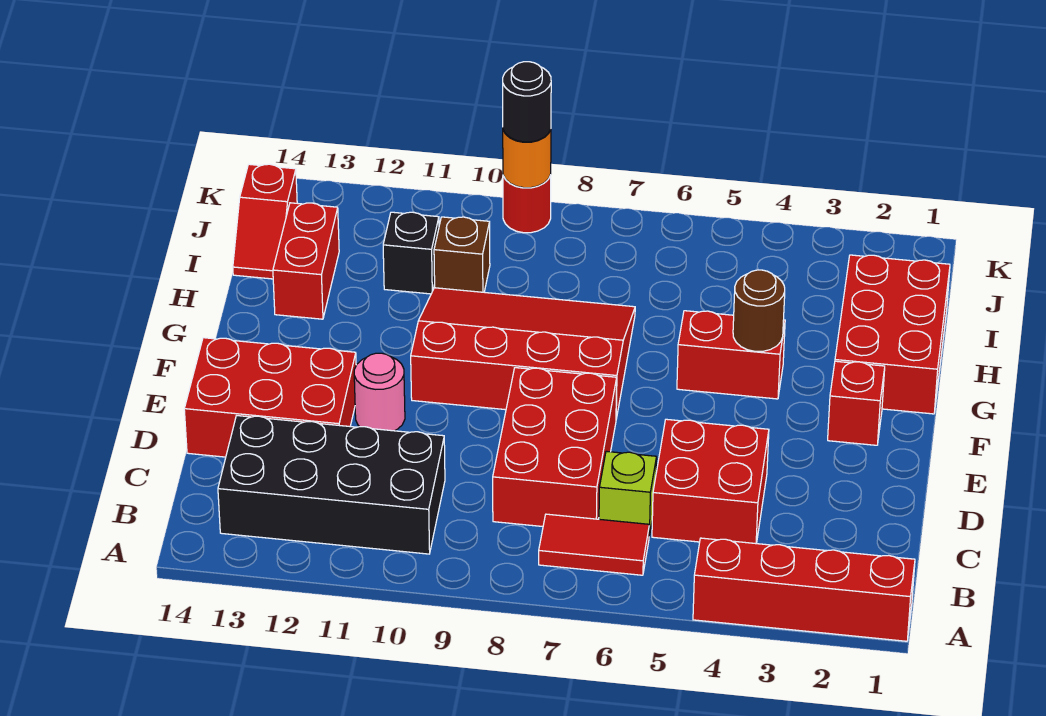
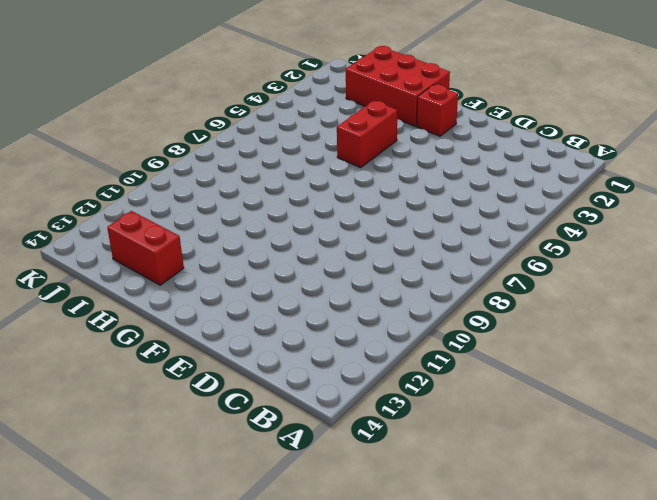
none -> red brick A1:A4 level 1
none -> red tile B6:B7 level 1
none -> black brick B10:C13 level 1

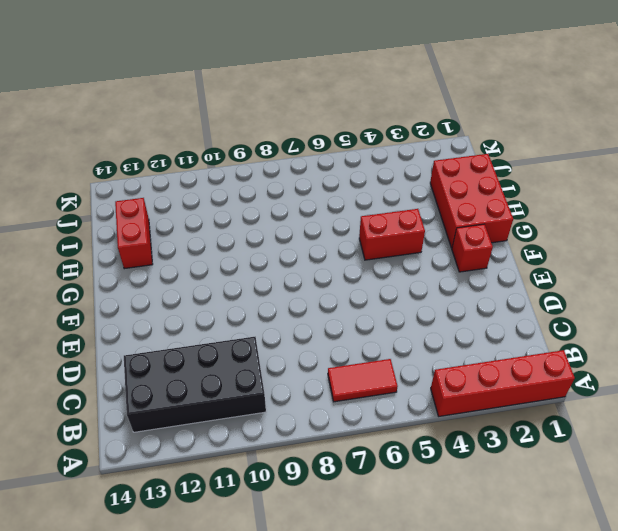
none -> red brick C4:D5 level 1
none -> lime brick C6 level 1
none -> red brick C7:E8 level 1

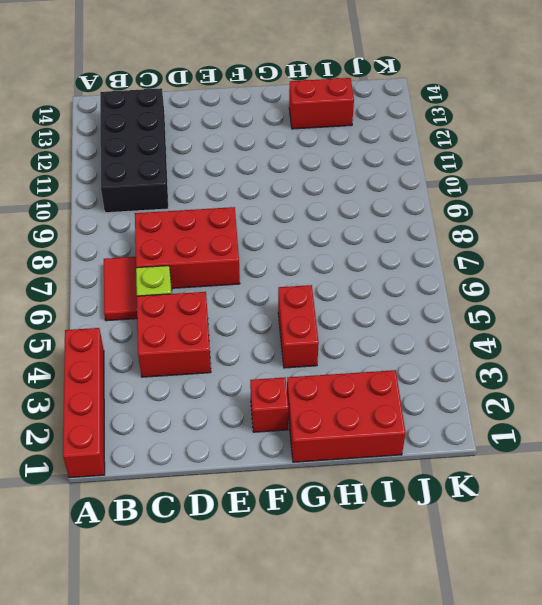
none -> red brick D12:E14 level 1
none -> pink round brick E11 level 1
none -> red slope F7:H10 level 1 top F

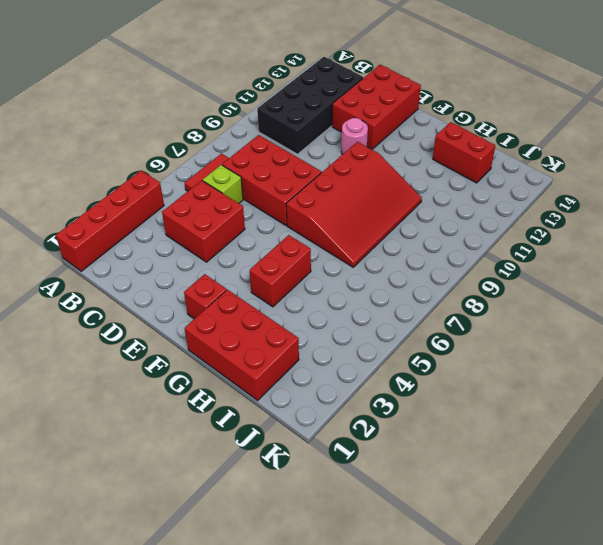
none -> brown brick I10 level 1
none -> black brick I11 level 1
none -> red slope I14:J14 level 1 top J

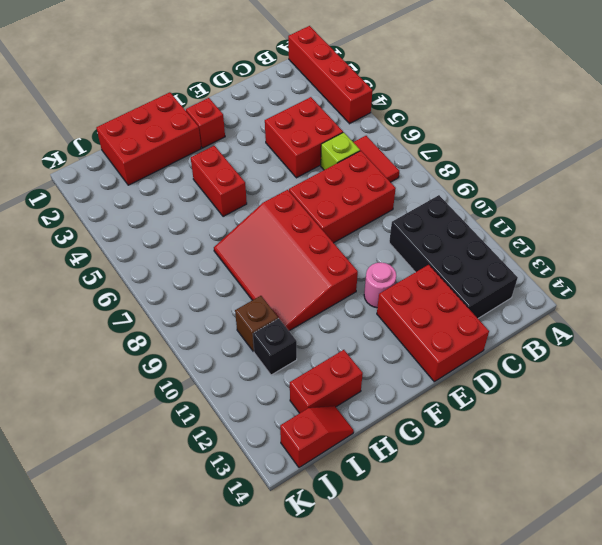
none -> red round brick K9 level 1
none -> brown round brick G4 level 2
none -> orange round brick K9 level 2

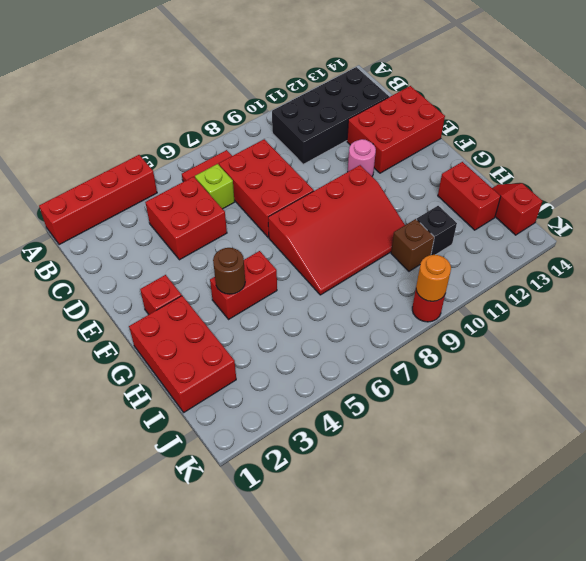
none -> black round brick K9 level 3

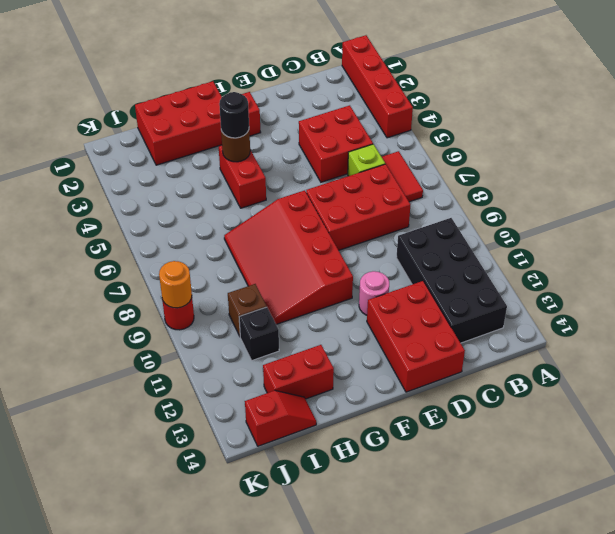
black round brick G4 level 3 -> black round brick K9 level 3

